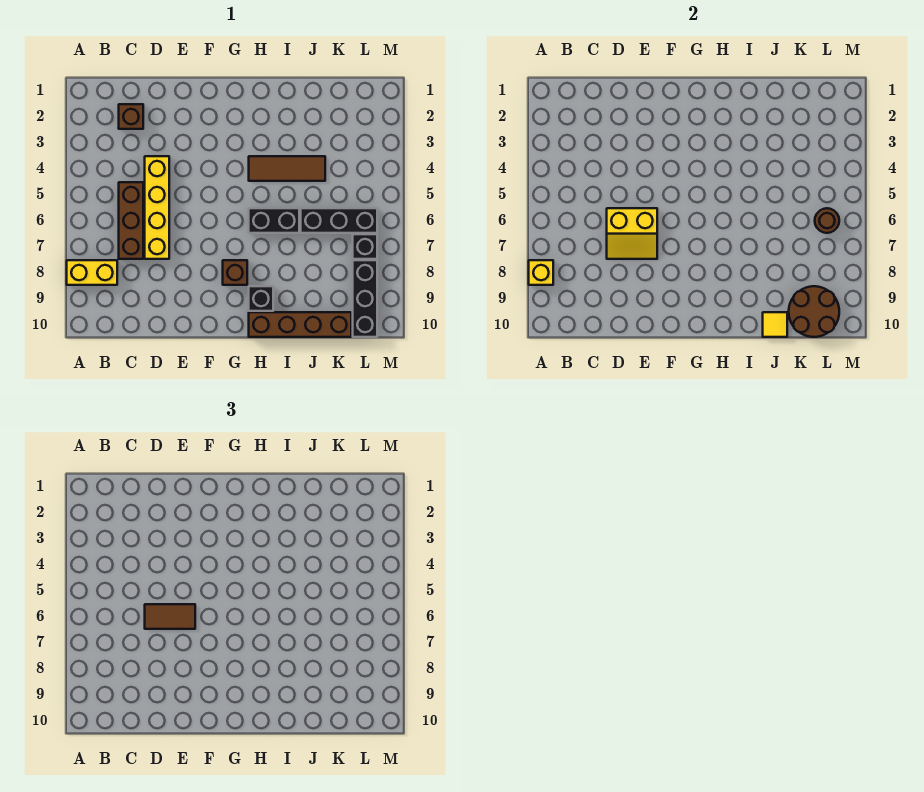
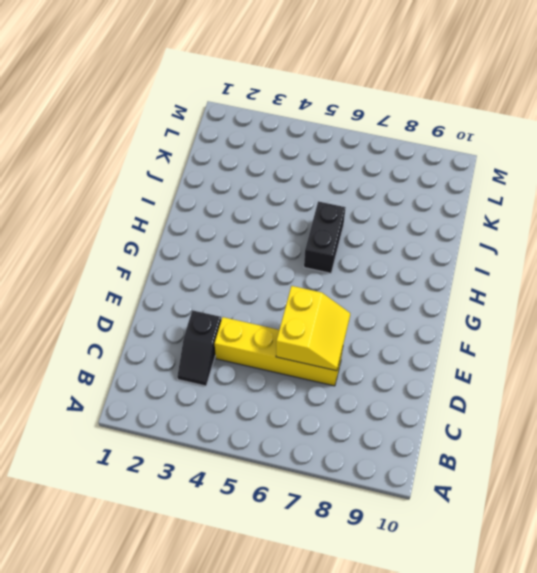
black slope C3:D3 level 1 top D -> none
none -> yellow brick A8:B8 level 1
none -> brown brick C2 level 1
none -> brown brick C5:C7 level 1

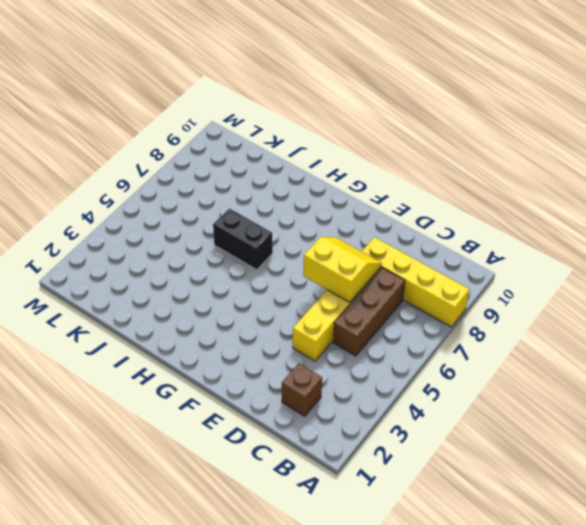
yellow brick A8:D8 level 1 -> yellow brick A8:B8 level 1
none -> brown brick G8 level 1
none -> brown tile H4:J4 level 1
none -> black brick H9 level 1

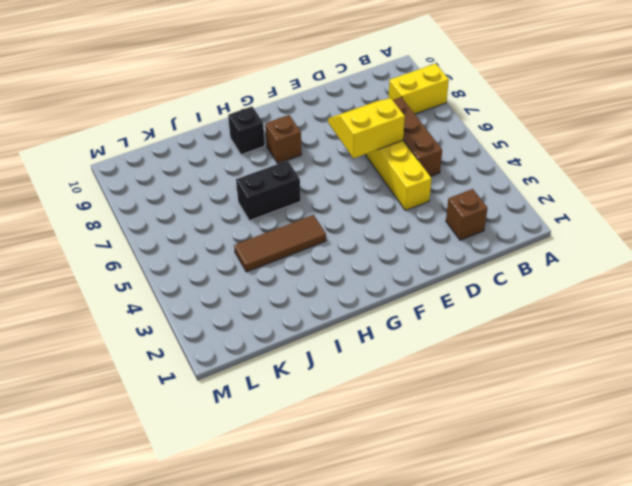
none -> brown brick H10:K10 level 1
none -> black brick J6:L6 level 1
none -> black brick L7 level 1

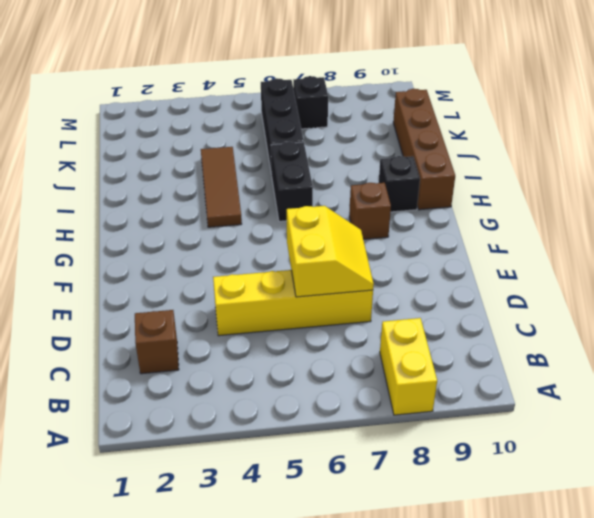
none -> brown brick C5:C7 level 1
none -> black brick L8:L10 level 1
none -> yellow brick A8 level 2

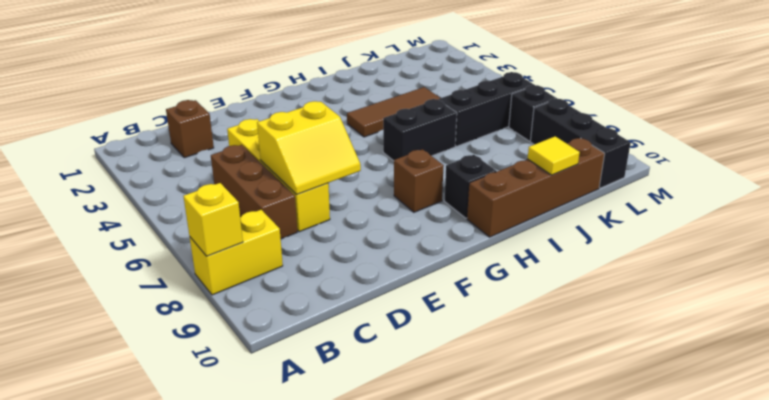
none -> brown round brick K9:L10 level 2
none -> brown round brick L6 level 2
none -> brown tile D6:E6 level 3

